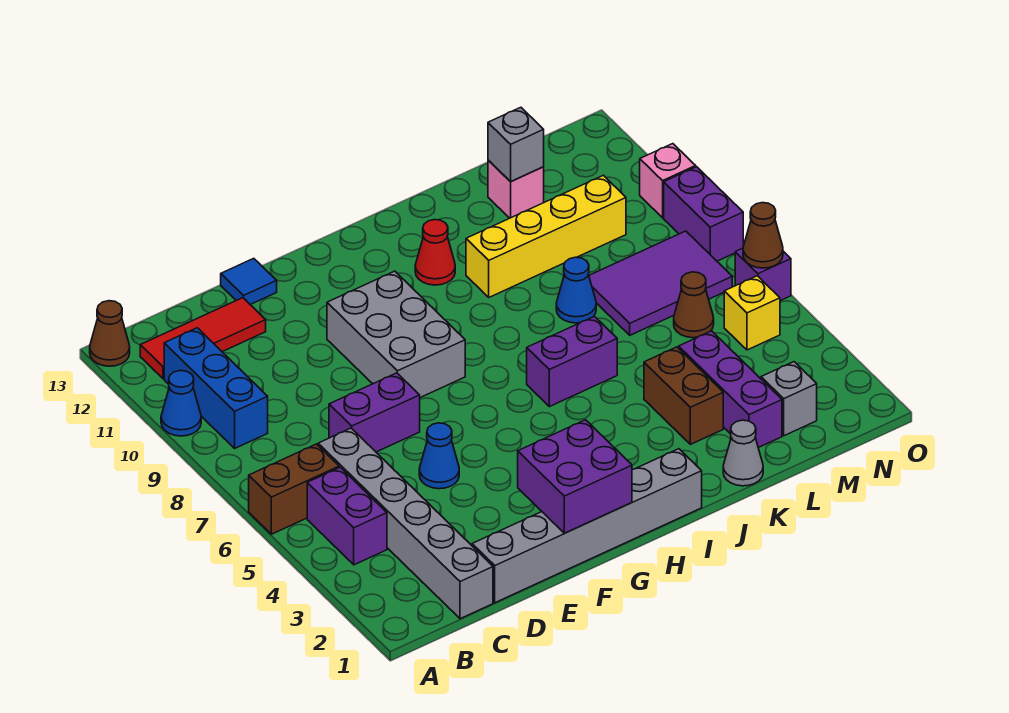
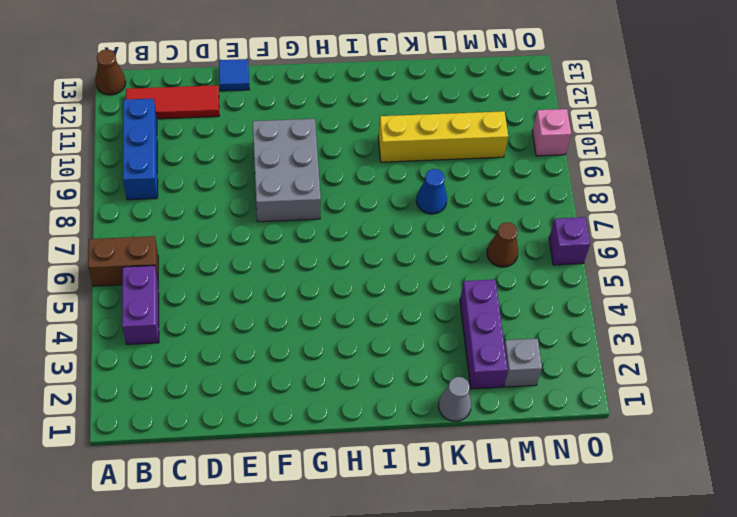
none -> blue cone A10 level 1
none -> grey brick C1:C6 level 1
none -> grey brick D1:I1 level 1
none -> purple brick D7:E7 level 1

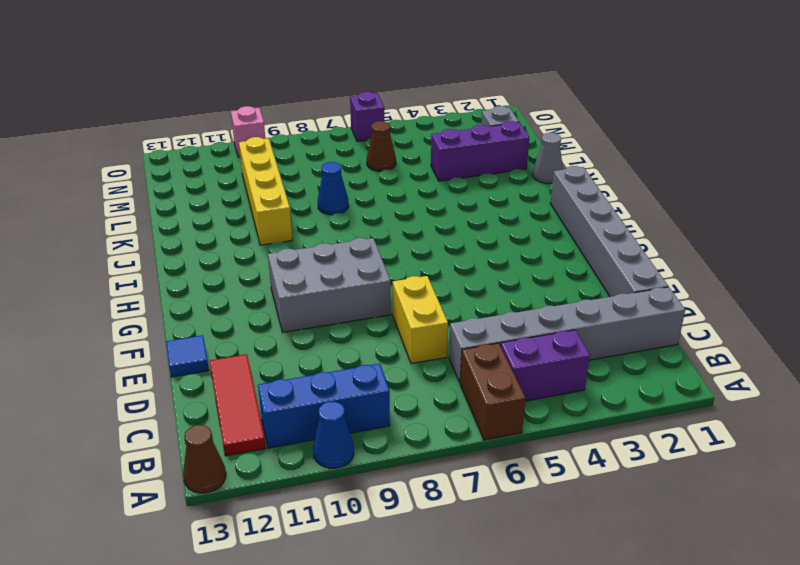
yellow brick D7:E7 level 1 -> purple brick D7:E7 level 1
none -> blue cone E5 level 1
none -> purple brick I6:J6 level 1
none -> red cone I11 level 1
none -> brown brick K3:K4 level 1

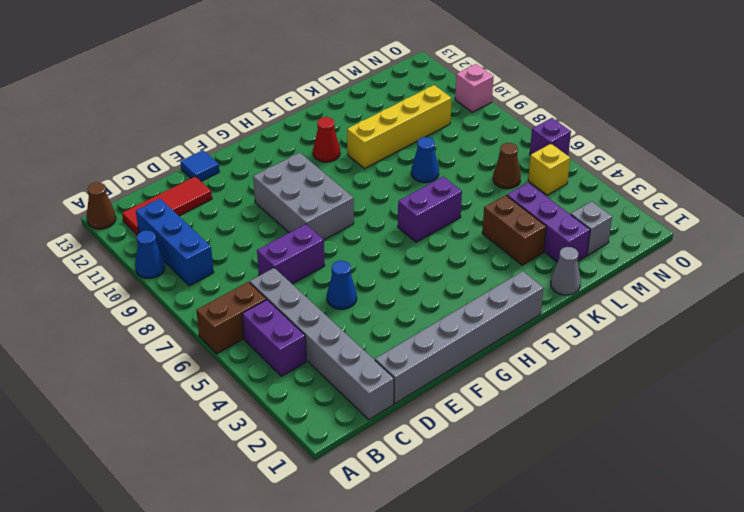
none -> purple tile L7:N8 level 1
none -> pink brick L12 level 1
none -> purple brick O8:O9 level 1
none -> purple brick F1:G2 level 2

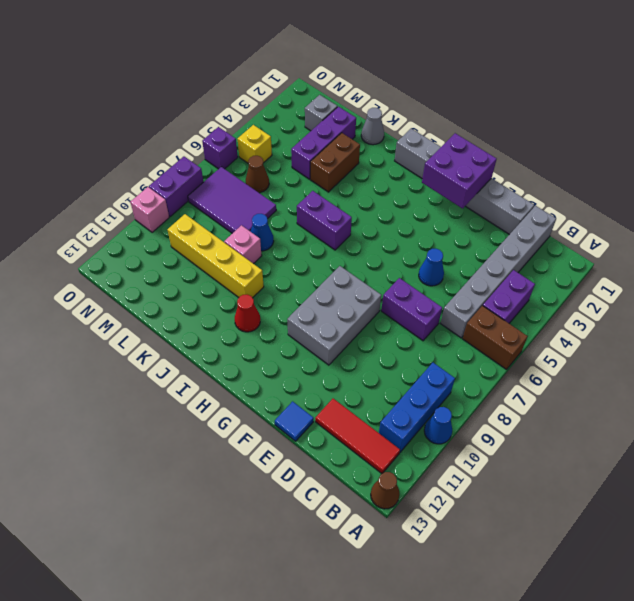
pink brick K9 level 1 -> pink brick L12 level 1
none -> grey brick L12 level 2
none -> brown cone O6 level 2

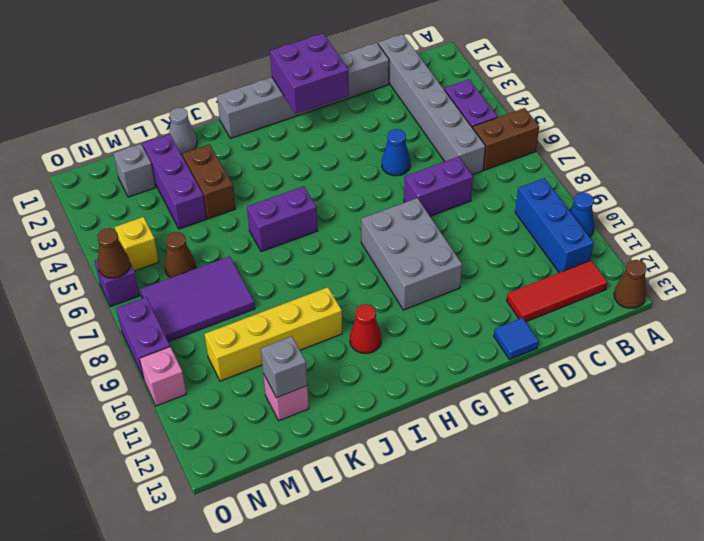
none -> blue cone K8 level 1

